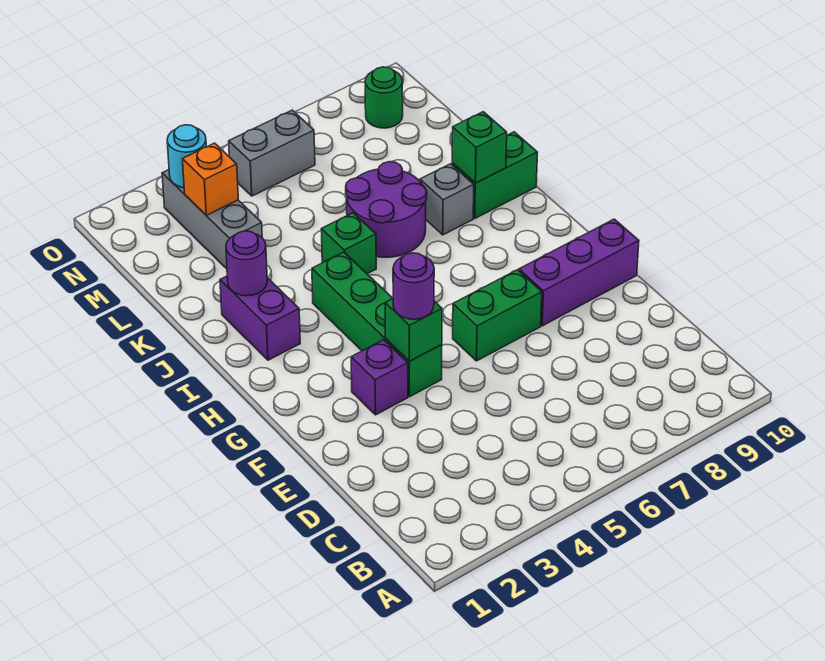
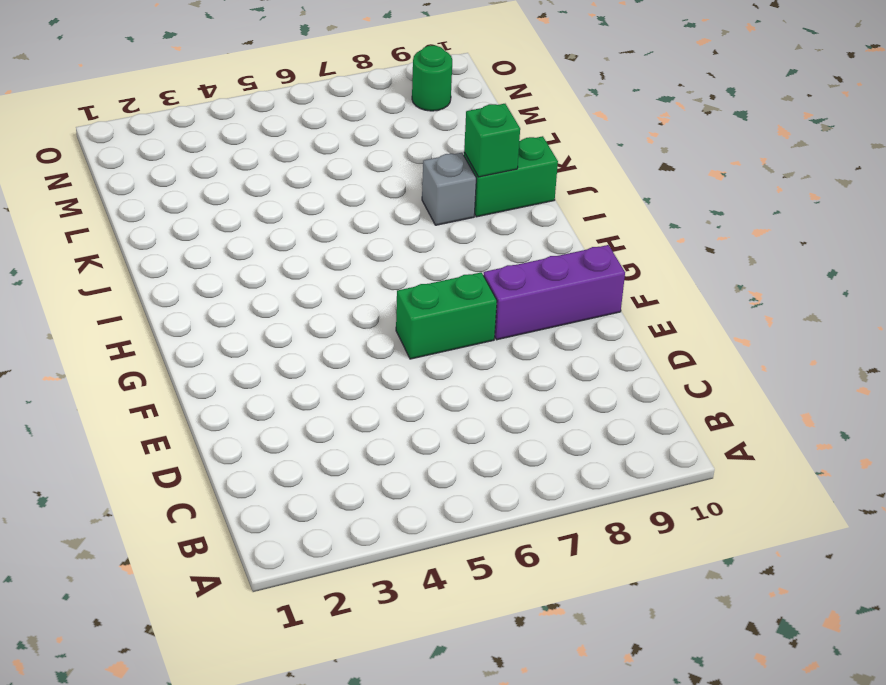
none -> purple brick F3 level 1
none -> green brick F4:I4 level 1
none -> purple brick I2:J2 level 1

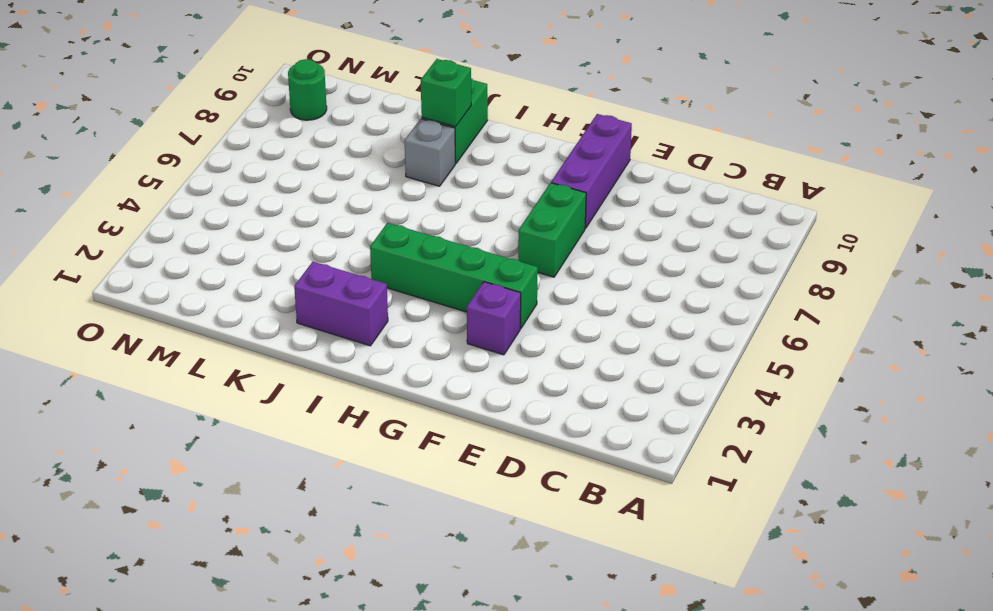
none -> green brick J5 level 1
none -> purple round brick J6:K7 level 1
none -> grey brick L3:N3 level 1

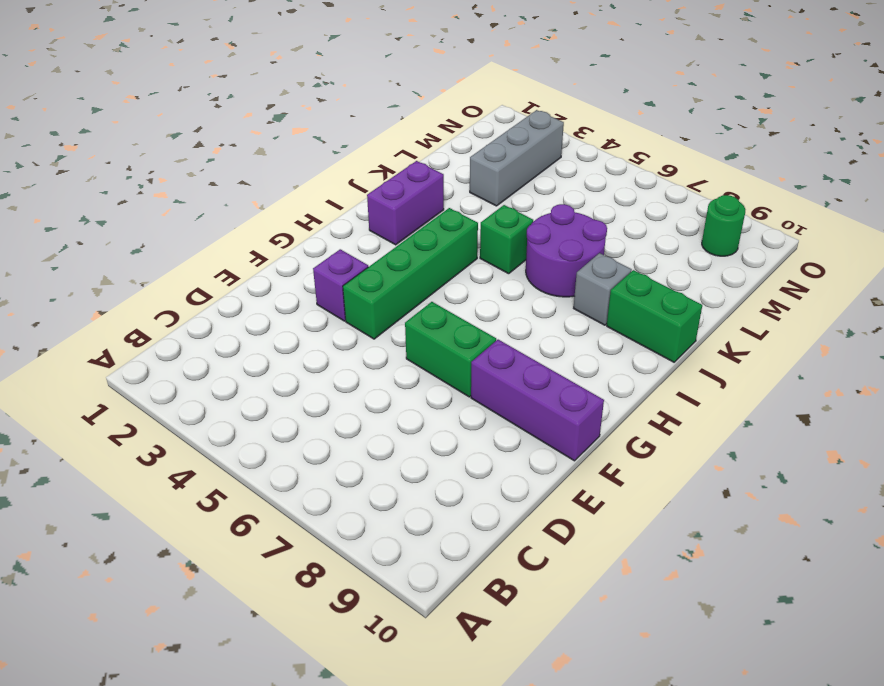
none -> grey brick N5:N6 level 1
none -> green brick F4 level 2
none -> purple round brick J2 level 2

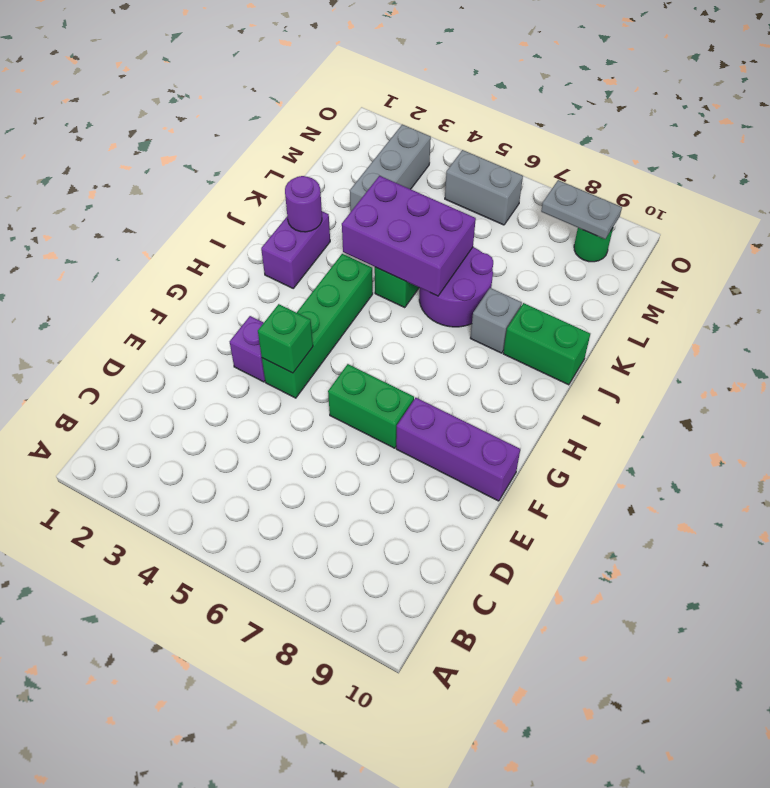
purple brick J4:K6 level 2 -> none
grey plate N8:N9 level 2 -> none
none -> green brick J9 level 2
none -> orange brick M3 level 2
none -> cyan round brick N3 level 2

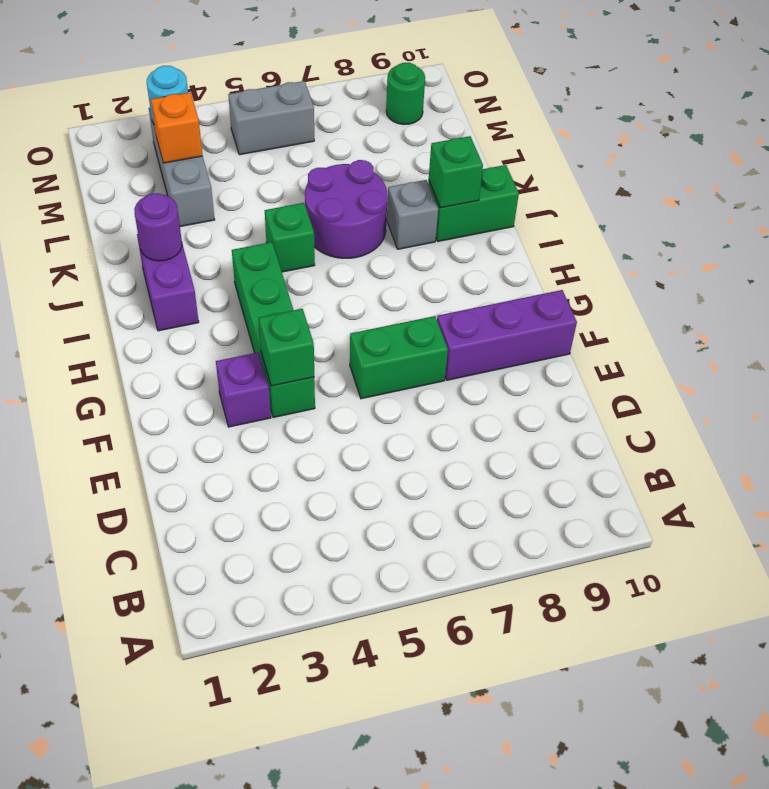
none -> purple round brick F4 level 3

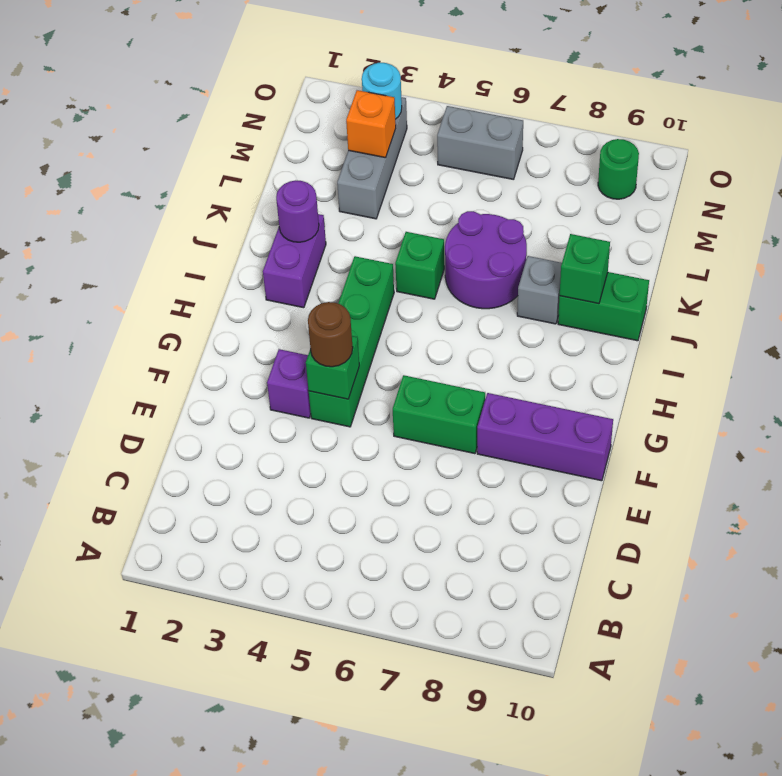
brown round brick F4 level 3 -> purple round brick F4 level 3

